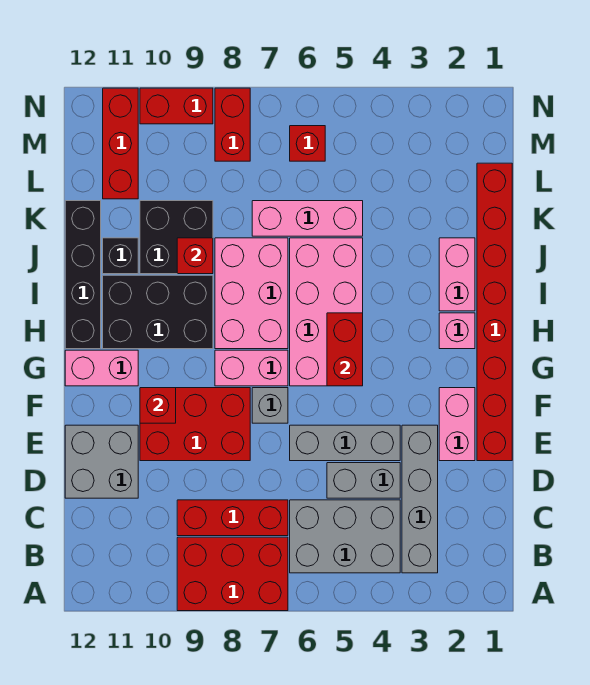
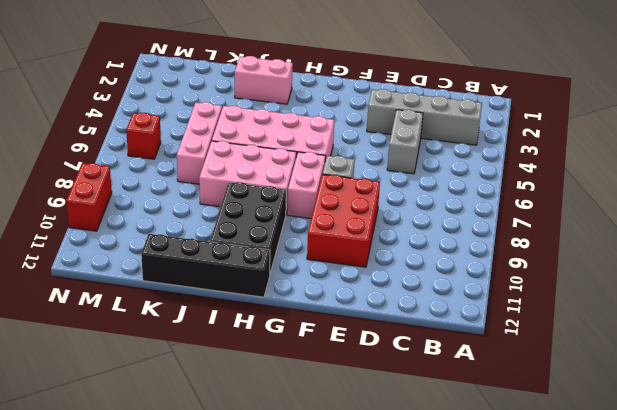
none -> red brick A7:B9 level 1
none -> grey brick B4:C6 level 1
none -> red brick C7:C9 level 1

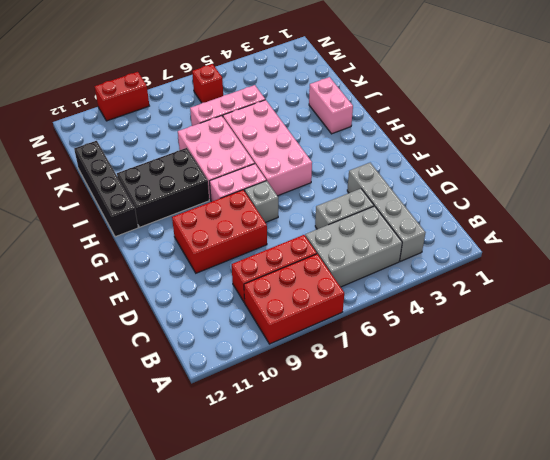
none -> grey brick D11:E12 level 1
none -> red brick E1:L1 level 1
none -> pink brick E2:F2 level 1

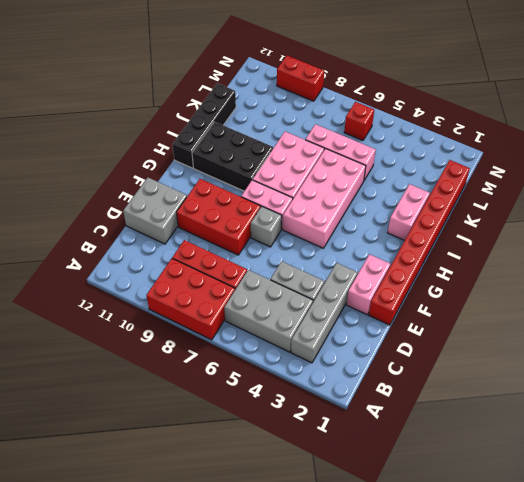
none -> grey brick E4:E6 level 1
none -> pink brick G11:G12 level 1
none -> pink brick H2 level 1

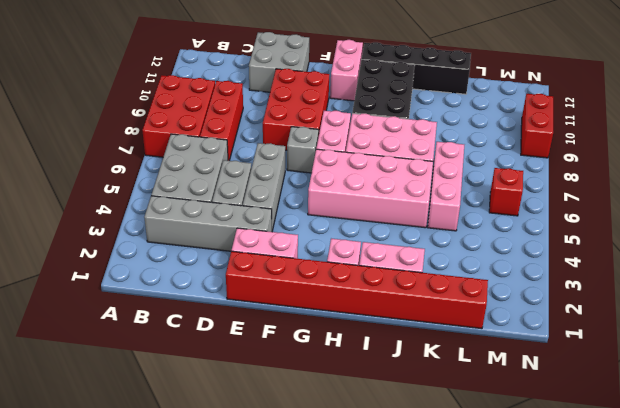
none -> black brick J9:K10 level 1
none -> black brick J11 level 1
none -> red brick L11:N11 level 1

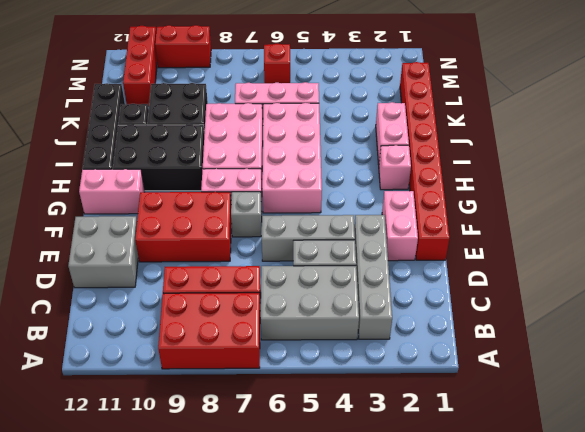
none -> red brick M8:N8 level 1
none -> red brick F10 level 2
none -> red brick G5:H5 level 2

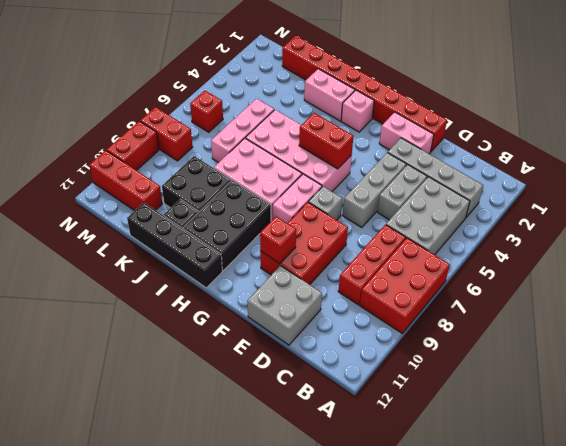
none -> pink brick G11:G12 level 1
none -> red brick J9 level 2

